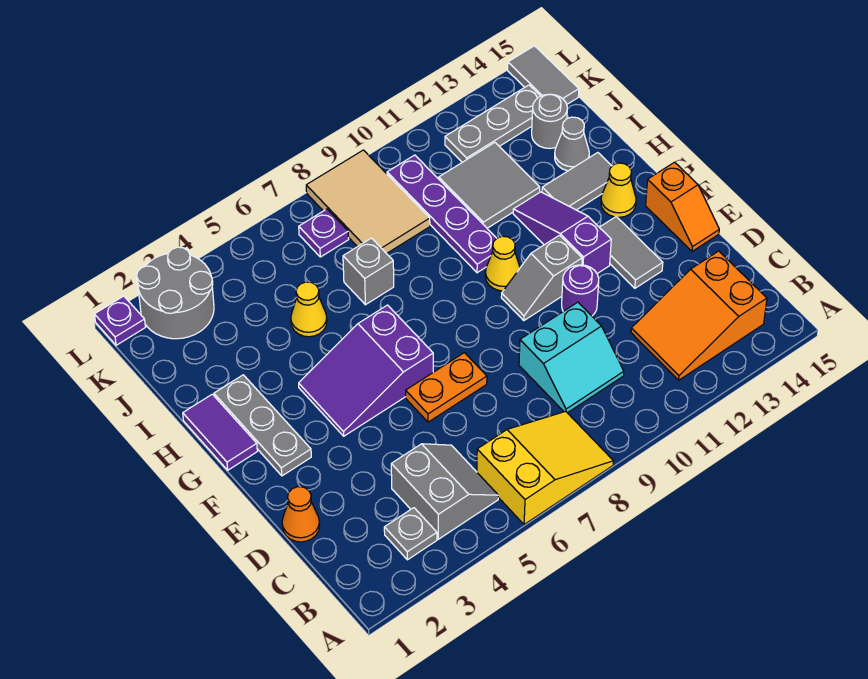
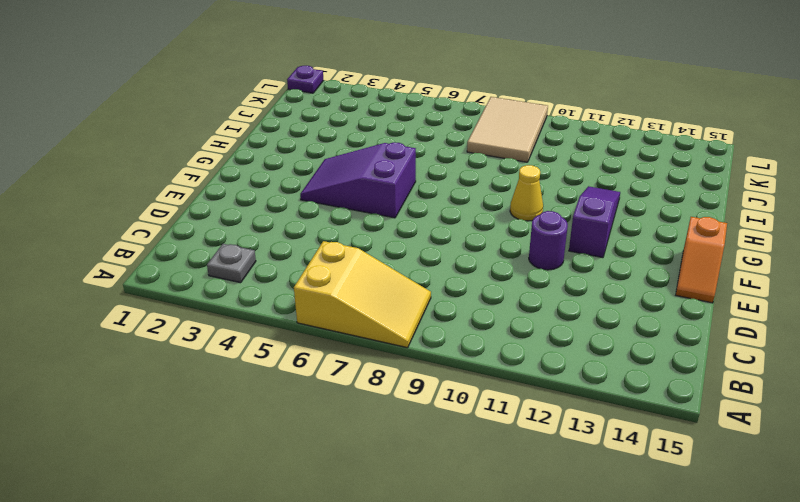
none -> grey slope B4:C5 level 1 top 4
none -> orange slope B12:C14 level 1 top 14
none -> cyan slope C9:D10 level 1 top D
none -> orange cone D1 level 1

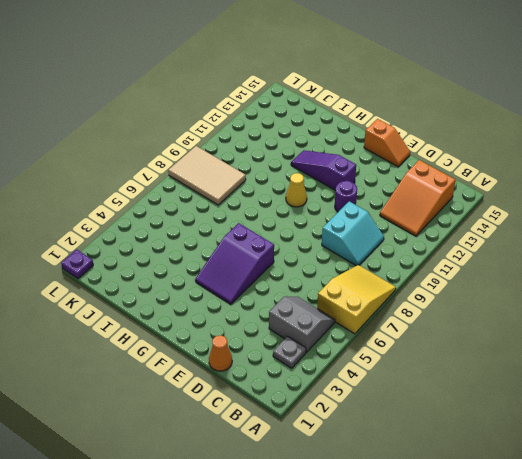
none -> orange plate E6:E7 level 1
none -> grey tile E13:F13 level 1
none -> grey plate F2:H2 level 1
none -> grey slope F10:F11 level 1 top 11

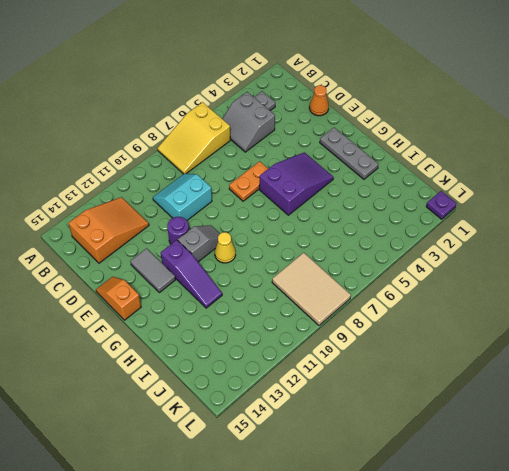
none -> purple tile G1:H1 level 1
none -> yellow cone G14 level 1
none -> purple plate H10:K10 level 1
none -> grey tile H13:H14 level 1

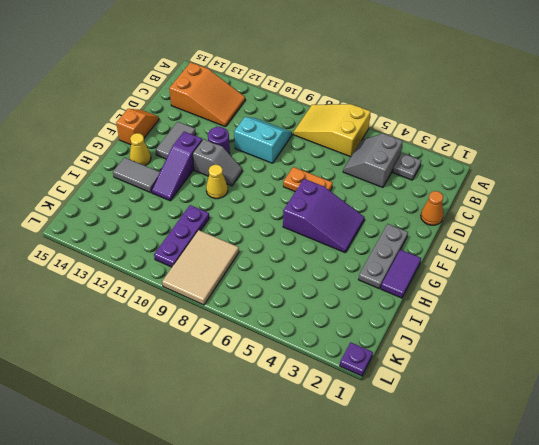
purple plate I10:K10 level 1 -> purple plate H10:K10 level 1
none -> yellow cone I5 level 1
none -> grey brick I7 level 1
none -> grey tile I11:J12 level 1
none -> grey cone I14 level 1

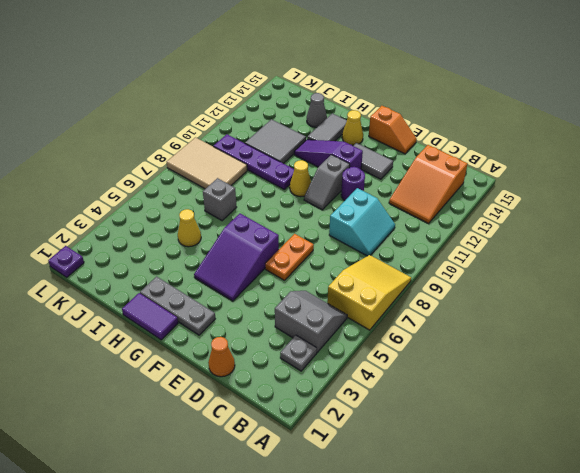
none -> grey round brick J14 level 1
none -> grey round brick K2:L3 level 1
none -> purple plate K7 level 1
none -> grey plate K12:K14 level 1

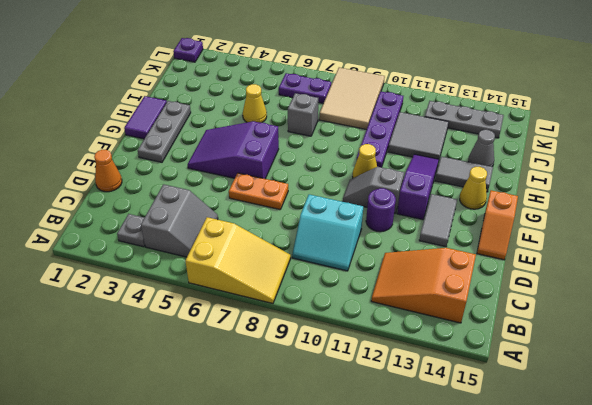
purple plate K6:K7 level 1 -> purple plate K7 level 1
none -> grey round brick J14 level 1
none -> grey round brick K2:L3 level 1
none -> grey tile K15:L15 level 1

